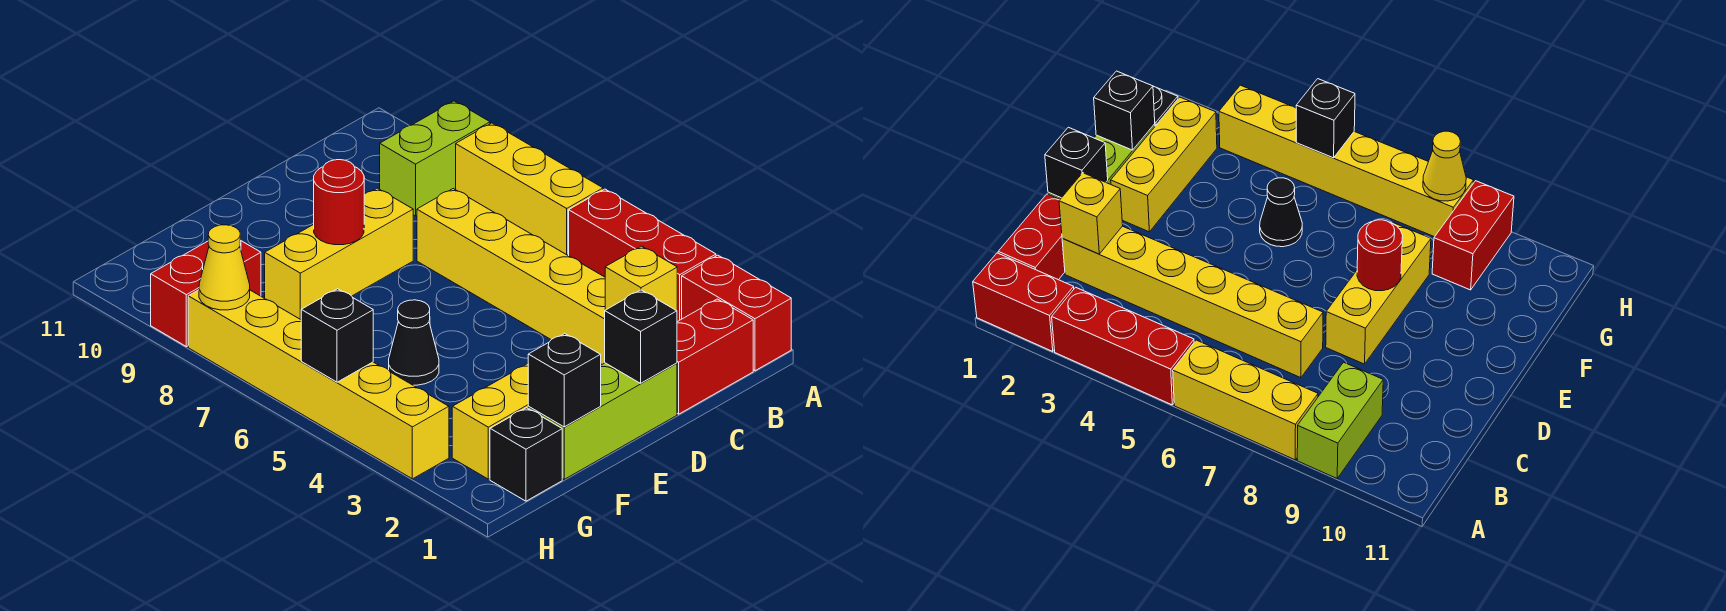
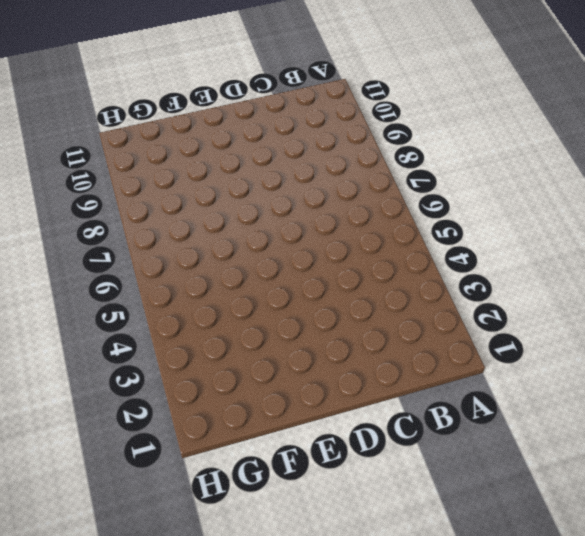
none -> red brick A1:A2 level 1
none -> red brick A3:A5 level 1
none -> yellow brick A6:A8 level 1

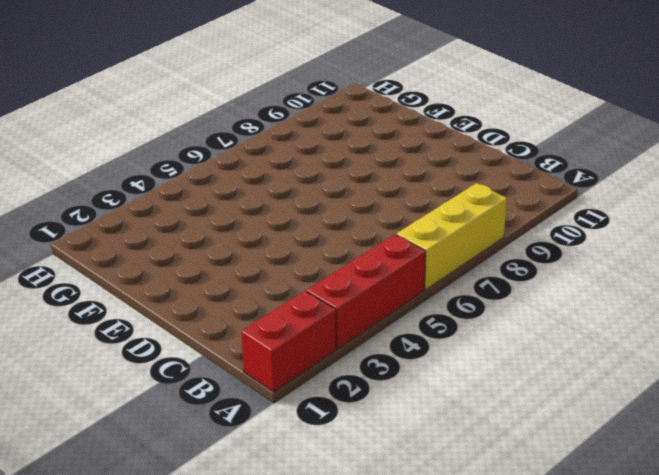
none -> lime brick A9:B9 level 1
none -> red brick B1:C1 level 1
none -> yellow brick C2:C7 level 1

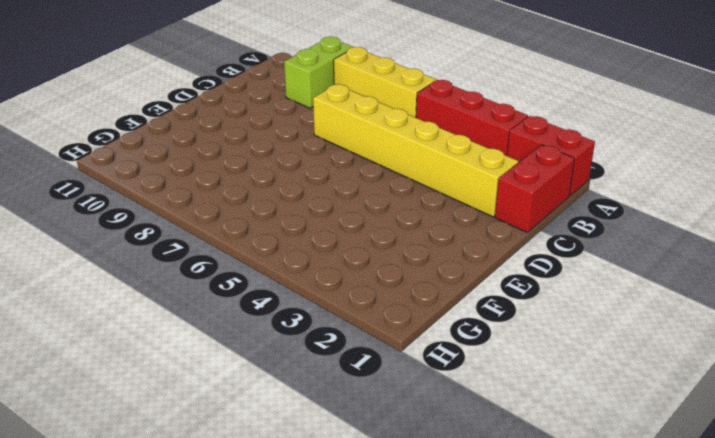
none -> lime brick D1:F1 level 1
none -> yellow brick D8:F8 level 1
none -> yellow brick E2:G2 level 1

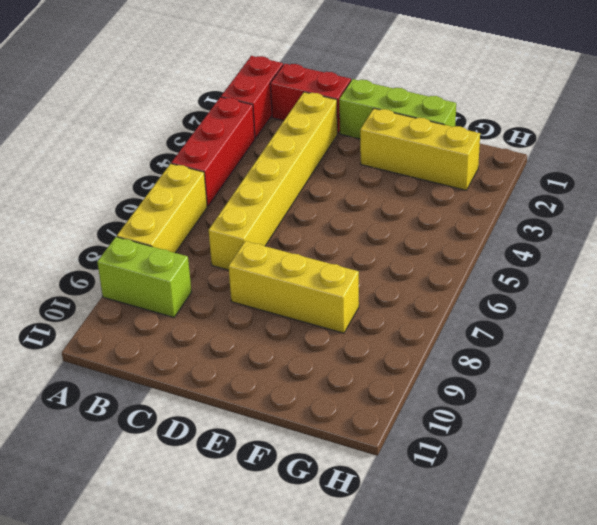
none -> black cone F5 level 1
none -> black brick G1 level 1
none -> red brick G9:H9 level 1

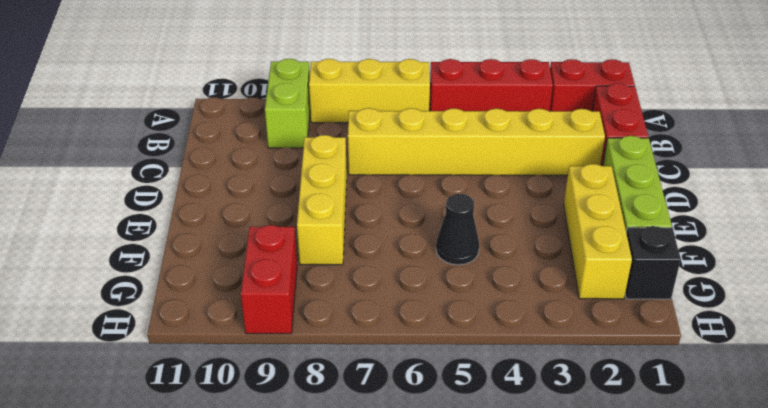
none -> yellow brick H3:H8 level 1
none -> yellow brick C2 level 2
none -> black brick D1 level 2

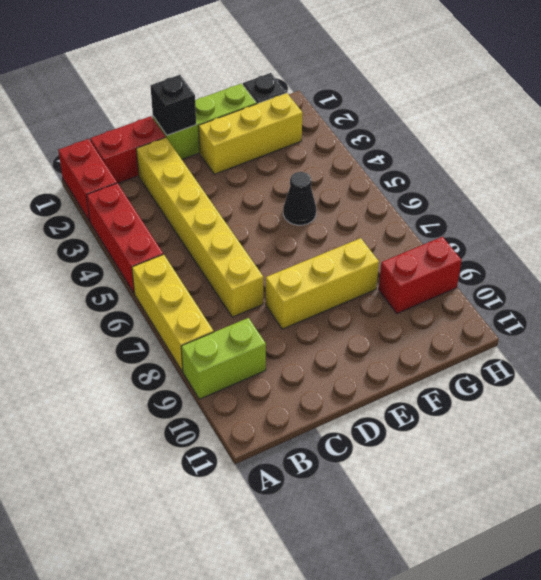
none -> yellow brick H3:H8 level 1
none -> yellow brick C2 level 2
none -> red round brick E8 level 2

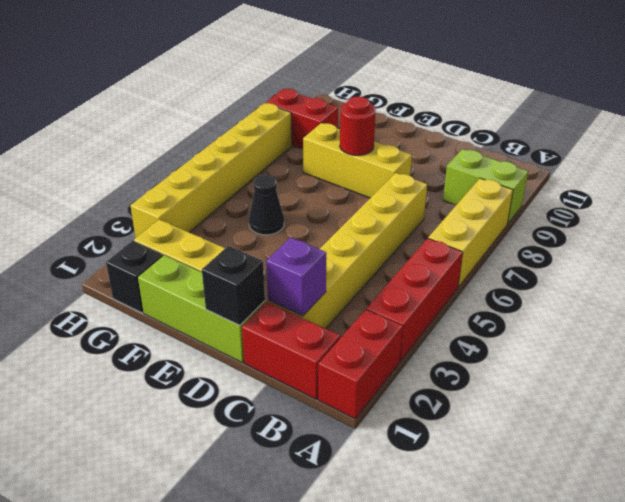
purple brick C2 level 2 -> yellow brick C2 level 2
none -> black brick F1 level 2
none -> black brick H5 level 2
none -> yellow cone H8 level 2

